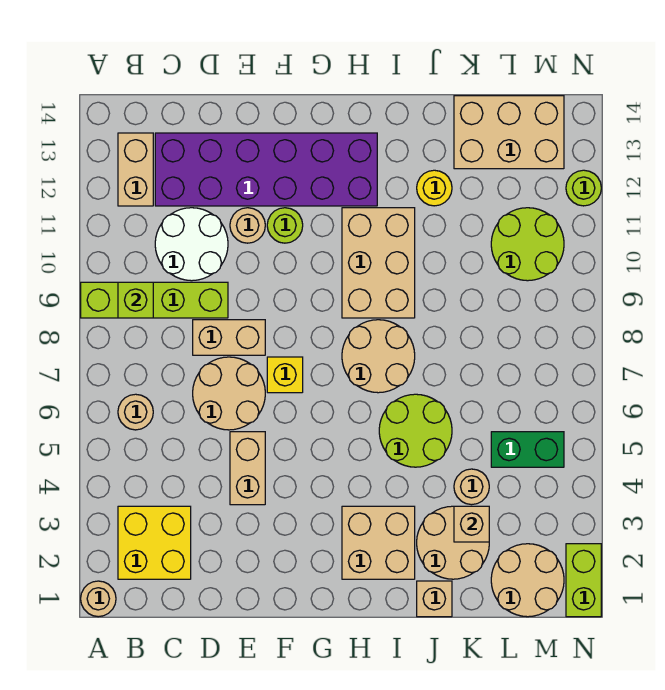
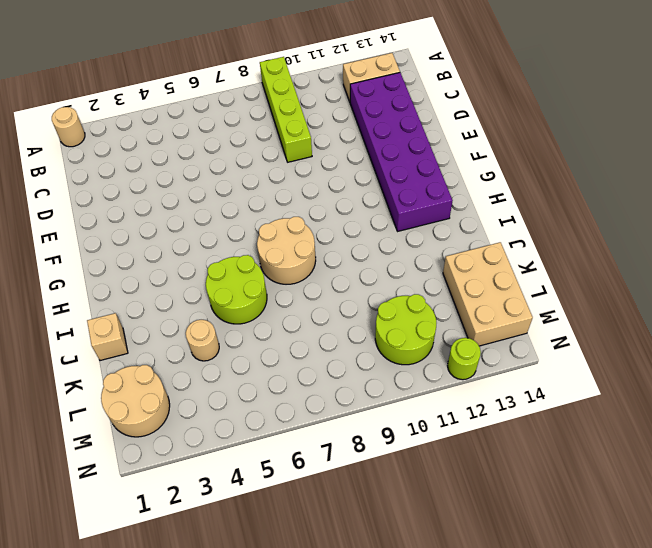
none -> yellow brick B2:C3 level 1
none -> tan round brick B6 level 1
none -> white round brick C10:D11 level 1

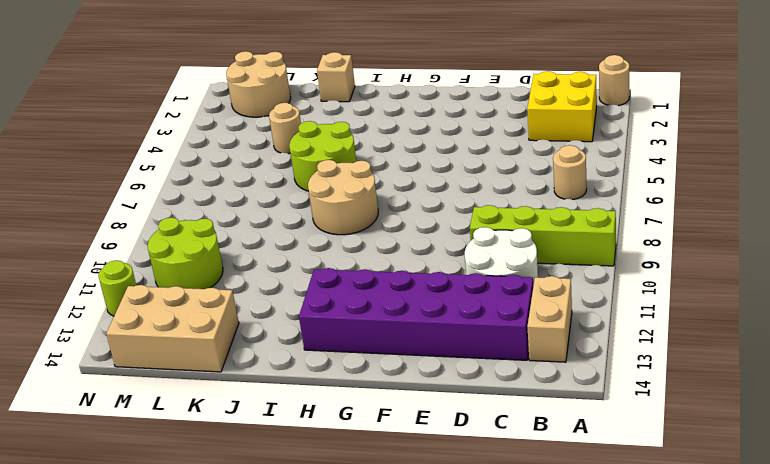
none -> tan round brick D6:E7 level 1
none -> tan brick D8:E8 level 1
none -> tan brick E4:E5 level 1

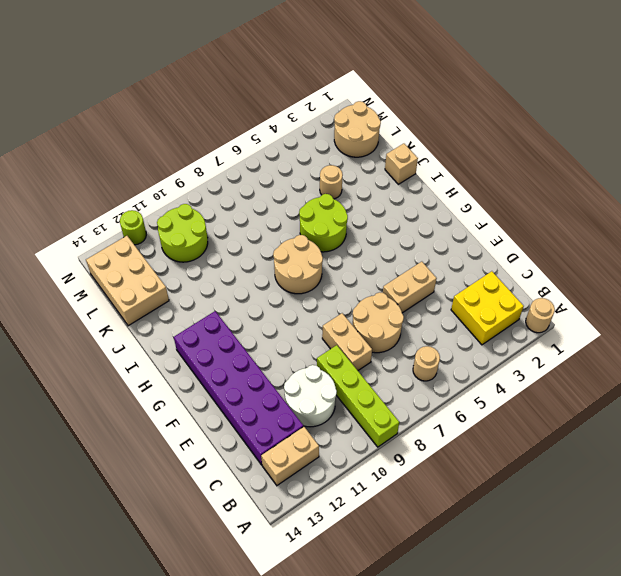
none -> tan round brick E11 level 1
none -> yellow brick F7 level 1
none -> lime round brick F11 level 1

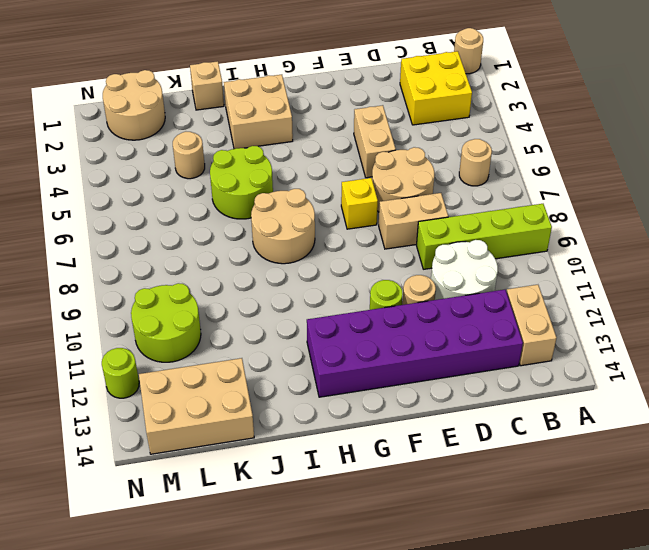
none -> tan brick H9:I11 level 1
none -> tan round brick J2:K3 level 1
none -> yellow round brick J12 level 1

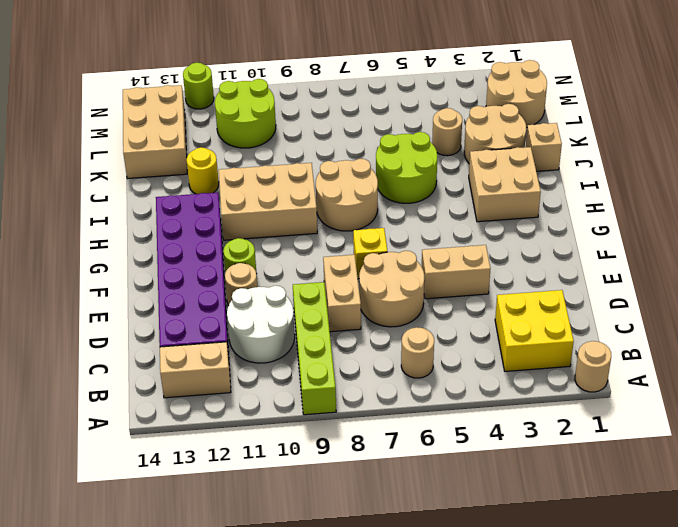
none -> green brick L5:M5 level 1
none -> lime brick N1:N2 level 1
none -> lime brick B9 level 2

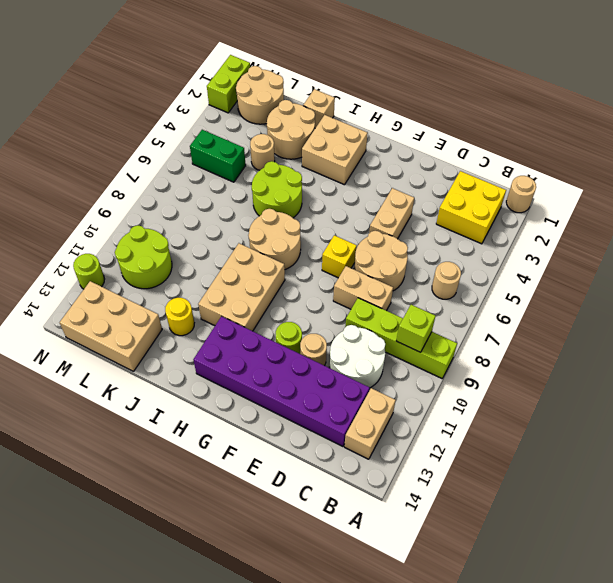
none -> tan brick K3 level 2

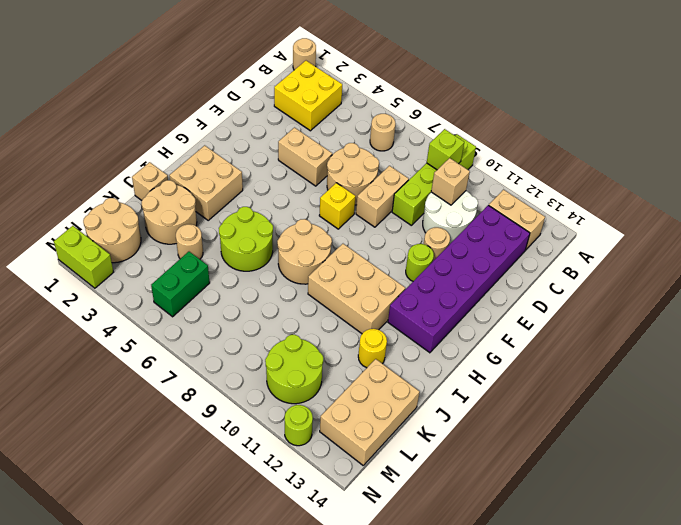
tan brick C10 level 2 -> tan brick K3 level 2

